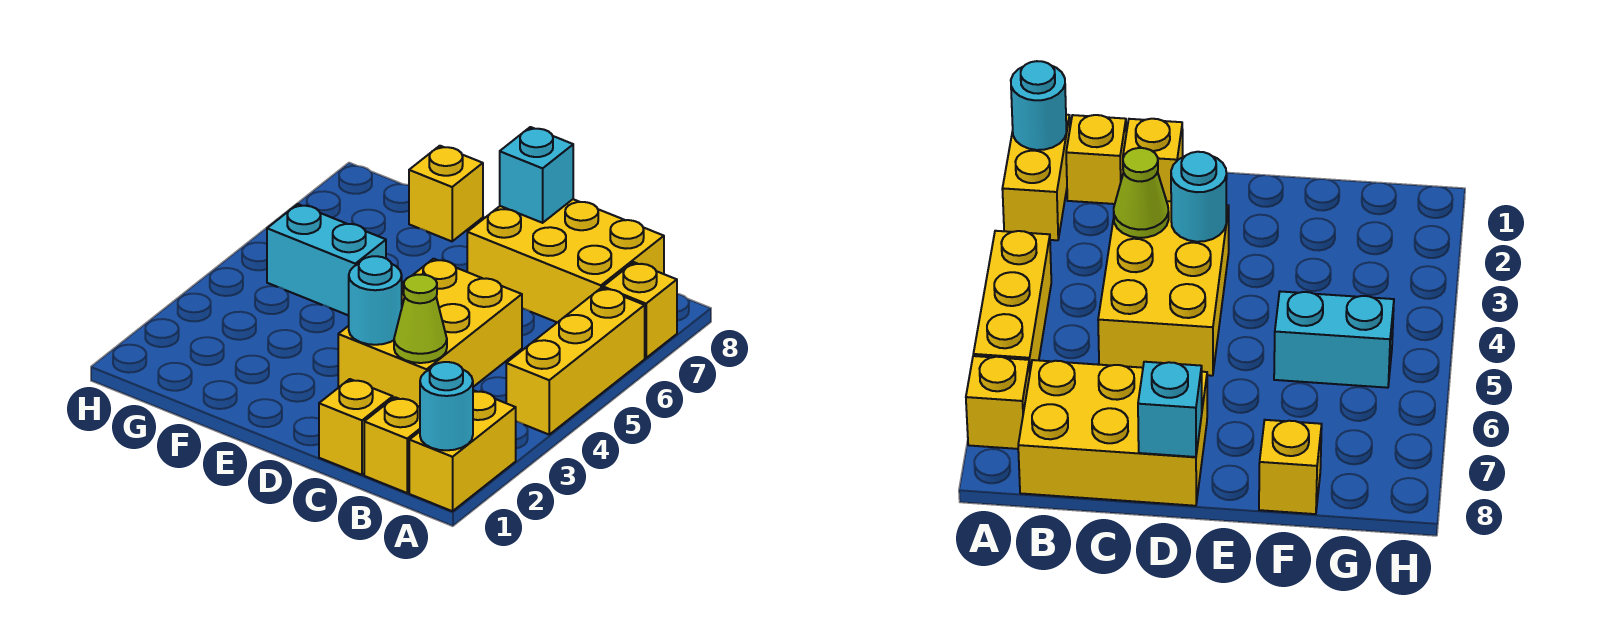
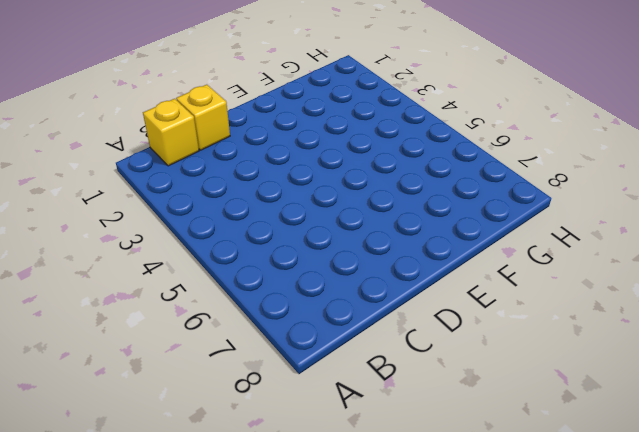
none -> yellow brick A1:A2 level 1
none -> yellow brick A4:A6 level 1
none -> yellow brick A7 level 1

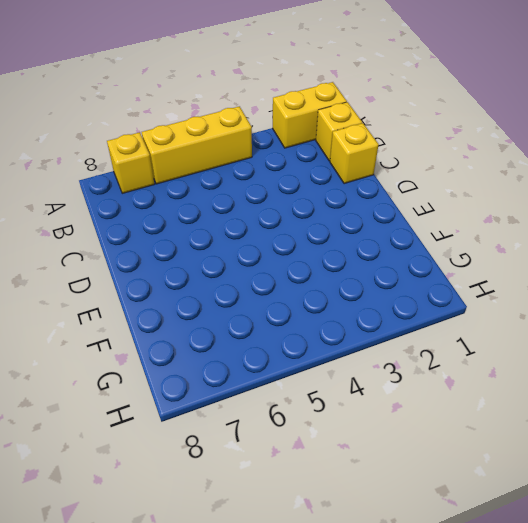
none -> yellow brick B7:D8 level 1
none -> yellow brick C3:D5 level 1
none -> cyan brick F5:G5 level 1

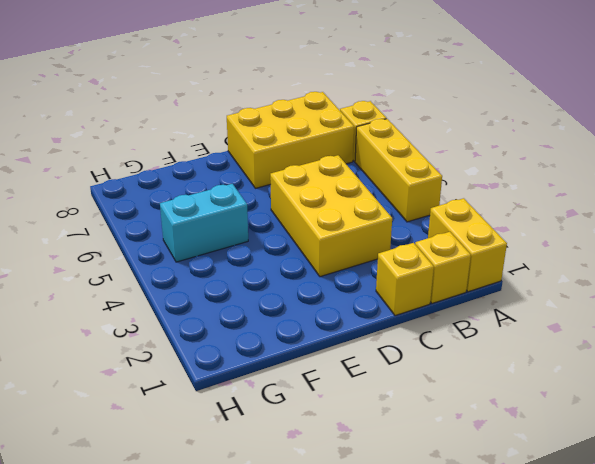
none -> yellow brick F8 level 1
none -> cyan round brick A1 level 2
none -> lime cone C3 level 2

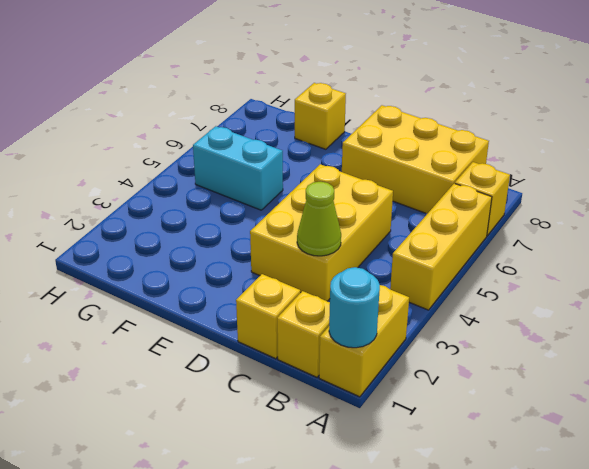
none -> cyan round brick D3 level 2
none -> cyan brick D8 level 2

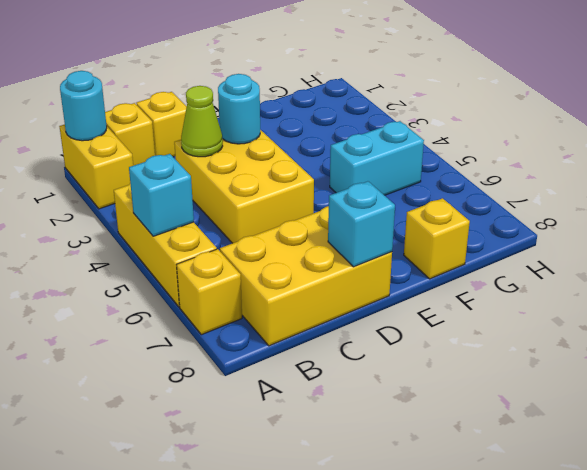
cyan brick A5 level 2 -> none

